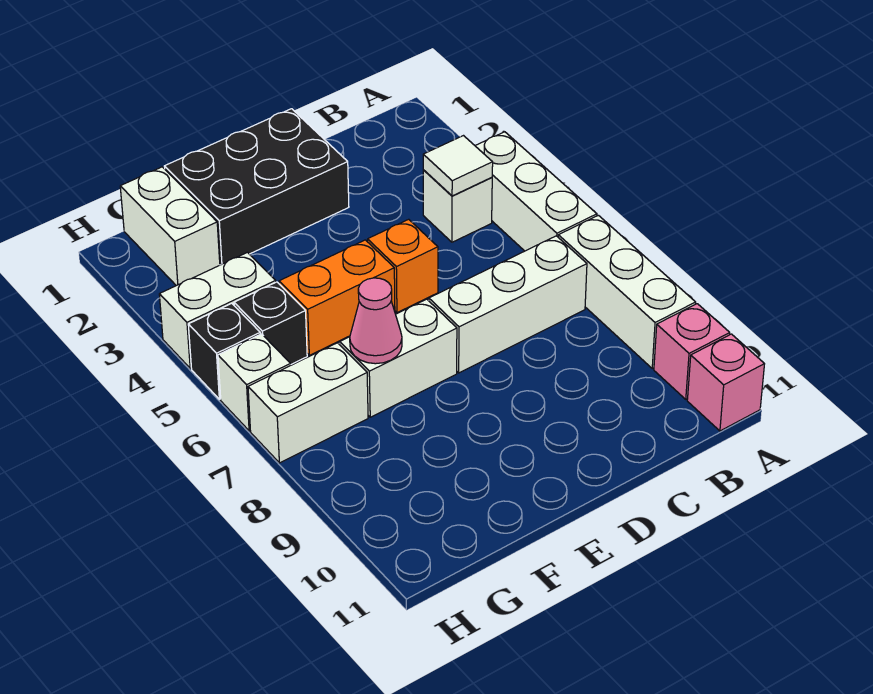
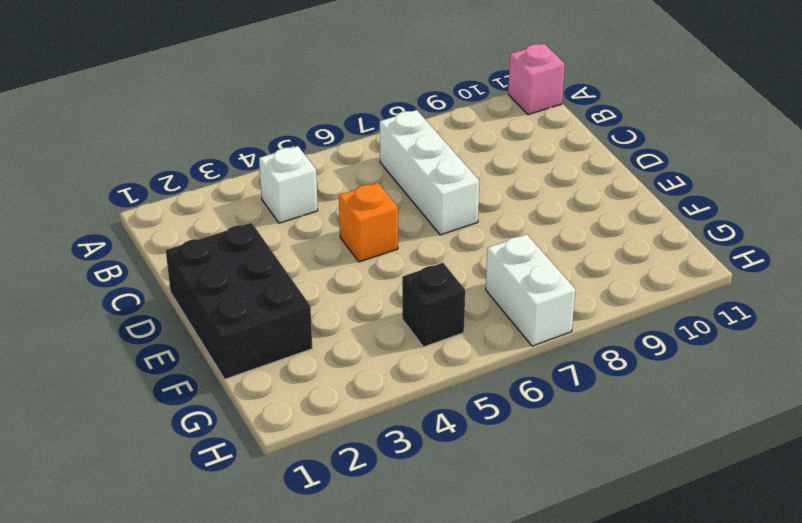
none -> white brick A4:A6 level 1
none -> white brick A7:A9 level 1
none -> pink brick A10 level 1

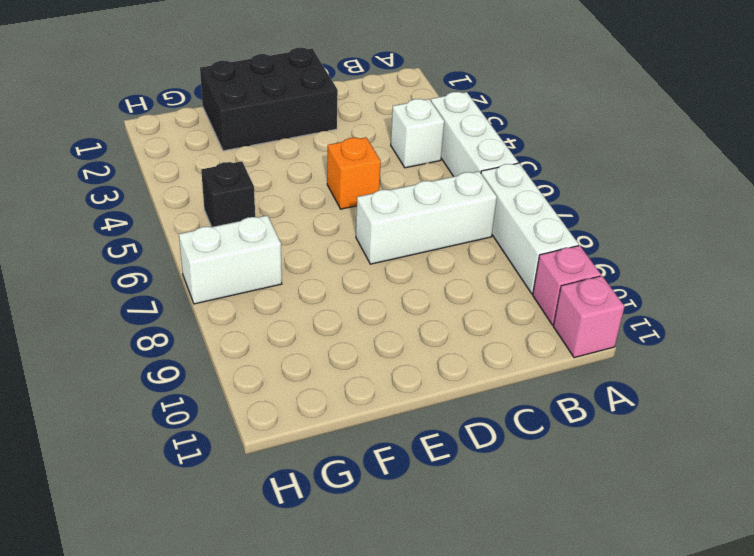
none -> orange brick E5:F5 level 1
none -> white brick E7:F7 level 1
none -> white brick G1:G2 level 1

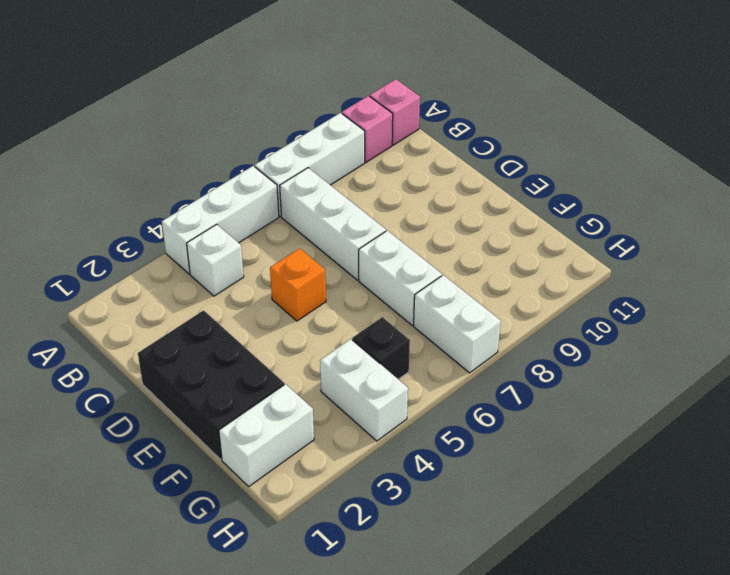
none -> orange brick E5:F5 level 1
none -> black brick H5 level 1
none -> white brick H6 level 1

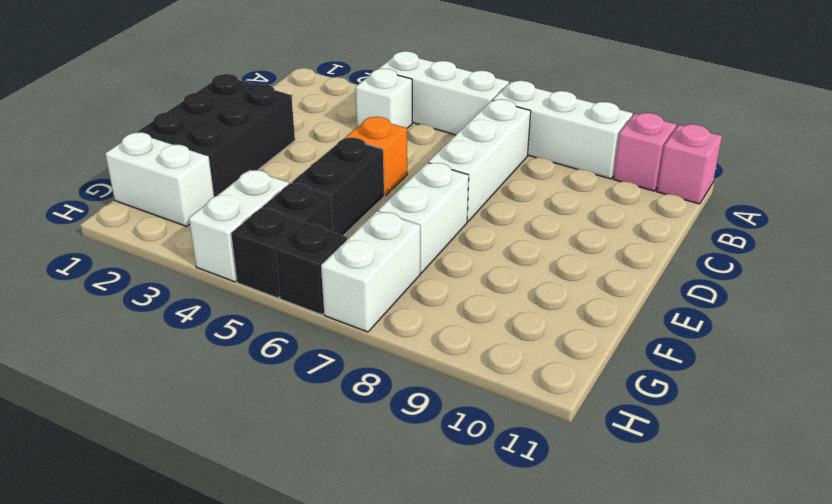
black brick E5:F5 level 1 -> orange brick E5:F5 level 1
black brick H6 level 1 -> white brick H6 level 1
none -> white tile B4 level 2
none -> pink cone F7 level 2

